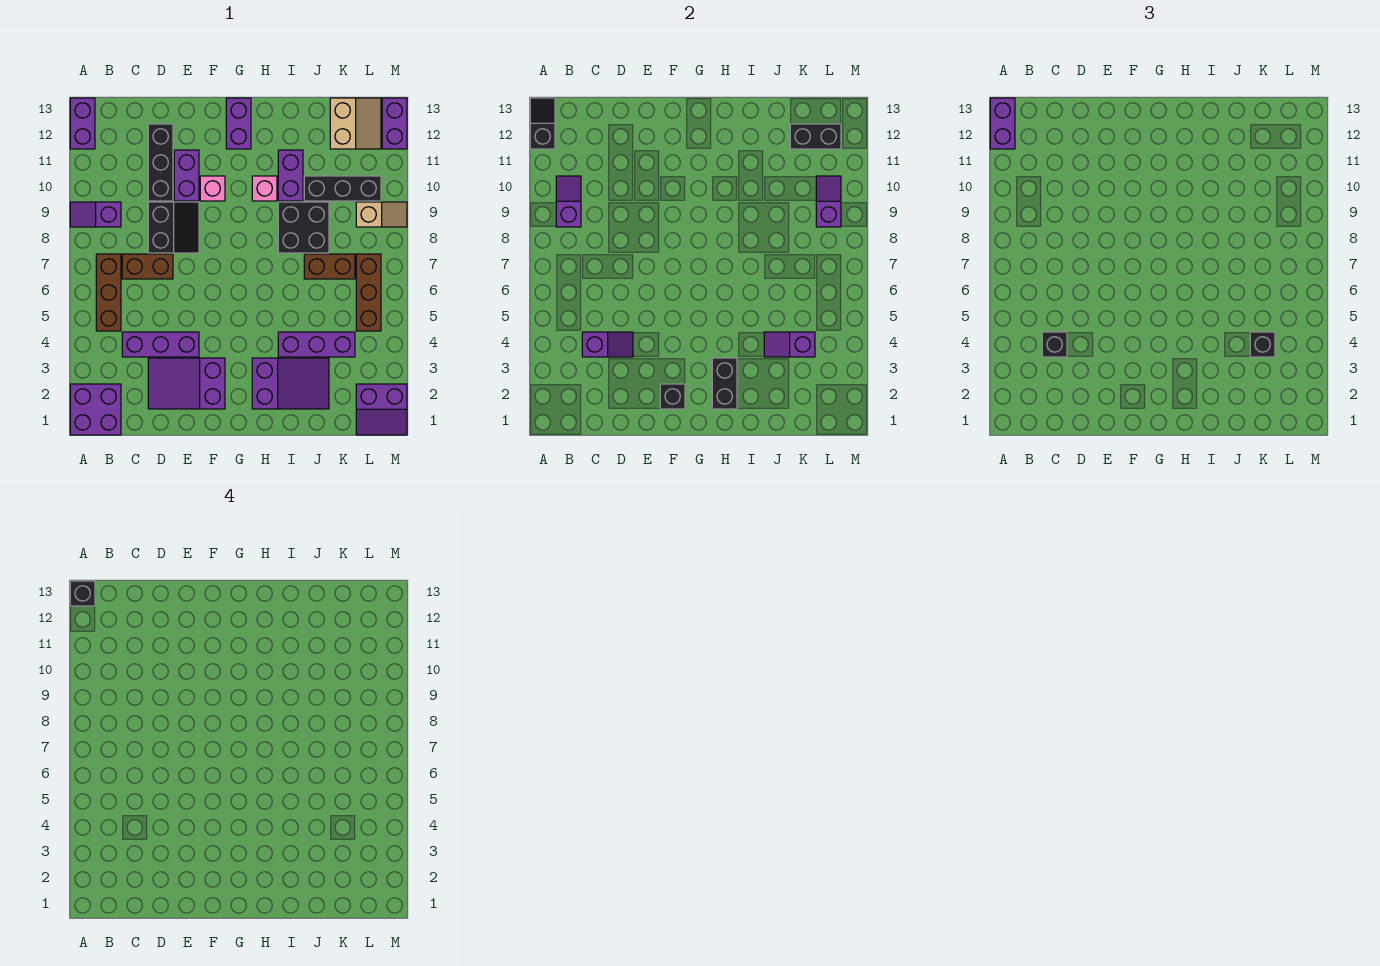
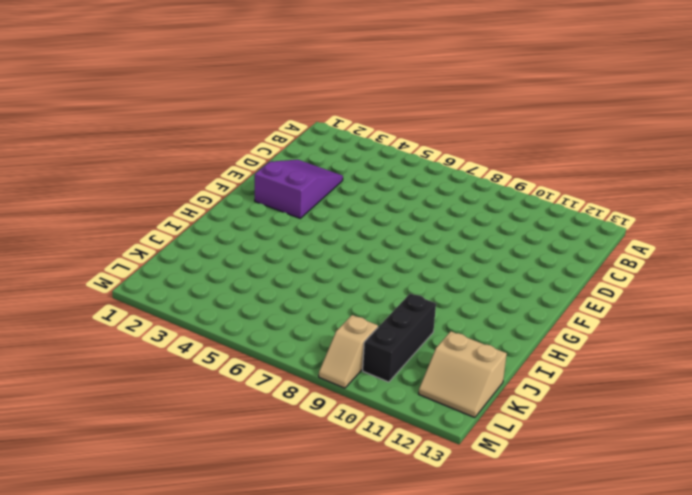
none -> purple brick A1:B2 level 1
none -> purple slope A9:B9 level 1 top B
none -> purple brick A12:A13 level 1
none -> brown brick B5:B7 level 1

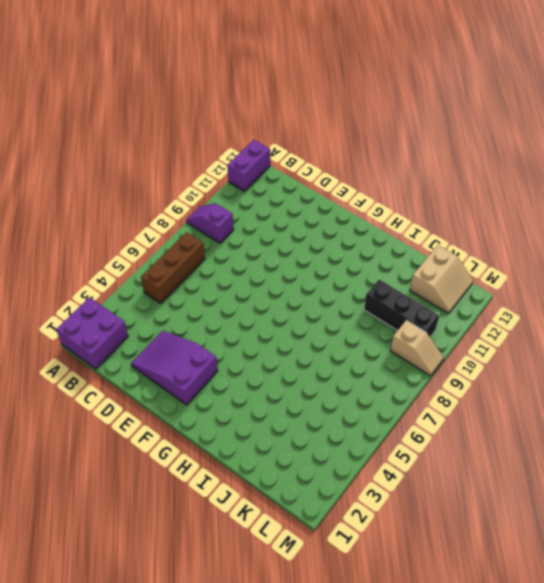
none -> purple brick C4:E4 level 1
none -> brown brick C7:D7 level 1
none -> black slope D8:E9 level 1 top D
none -> black brick D10:D12 level 1

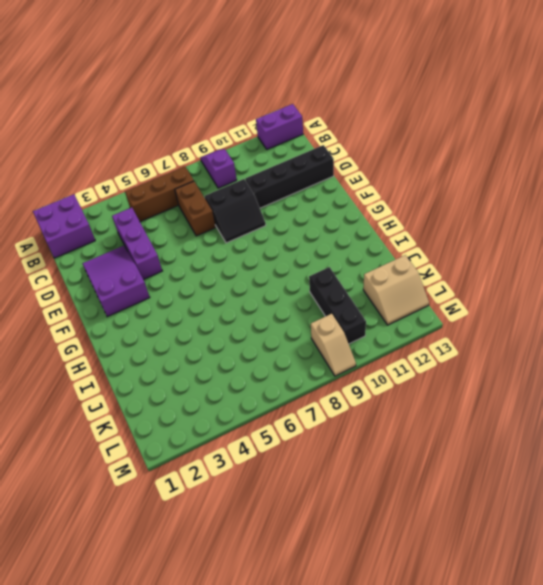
black brick D10:D13 level 1 -> black brick D10:D12 level 1
none -> purple brick E10:E11 level 1
none -> pink brick F10 level 1
none -> purple brick G12:G13 level 1
none -> purple slope H2:J3 level 1 top H

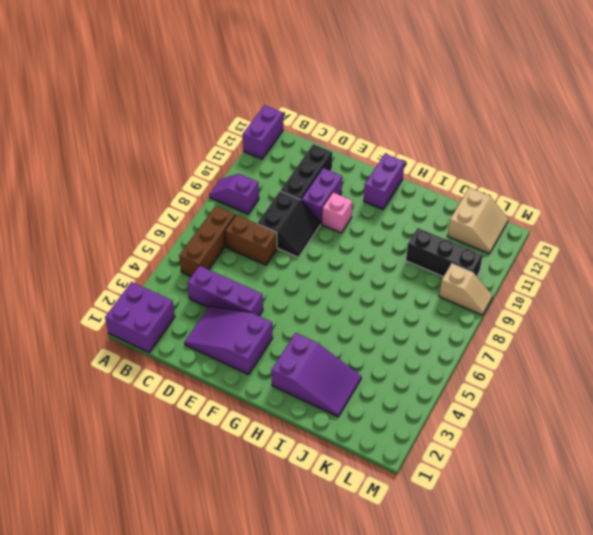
none -> pink brick H10 level 1
none -> purple brick I4:K4 level 1
none -> black brick I8:J9 level 1
none -> purple brick I10:I11 level 1

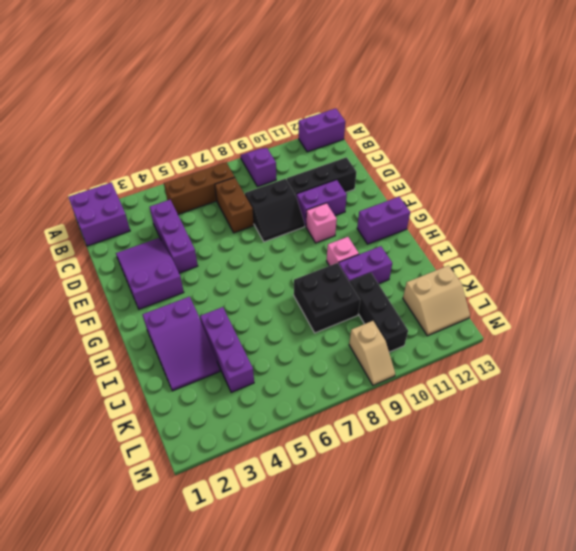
none -> brown brick J7:K7 level 1
none -> purple slope L1:M2 level 1 top 2
none -> brown brick L5:L7 level 1
none -> purple brick M12:M13 level 1

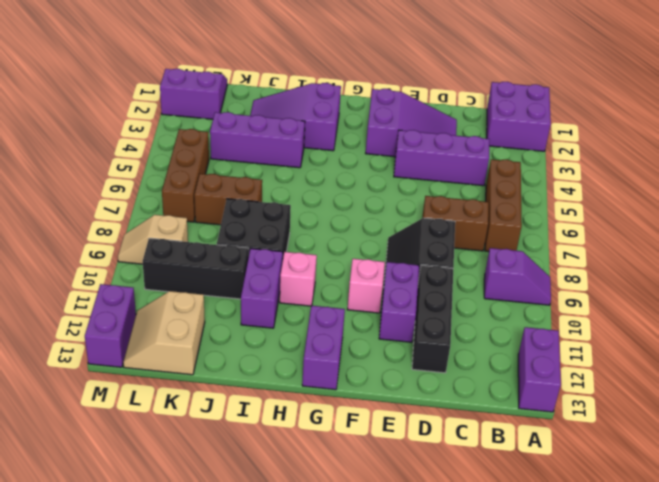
none -> black slope A12:A13 level 2 top 12
none -> purple slope B9:B10 level 2 top 9
none -> purple slope C4:D4 level 2 top C
none -> black brick F2 level 2

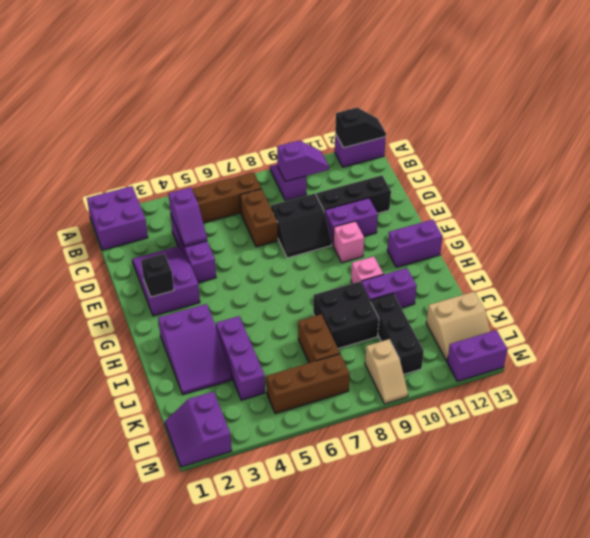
none -> black brick H2:H3 level 2
none -> purple slope J4:K4 level 2 top K
none -> black brick K12:L12 level 2
none -> purple slope L9:L10 level 2 top 9

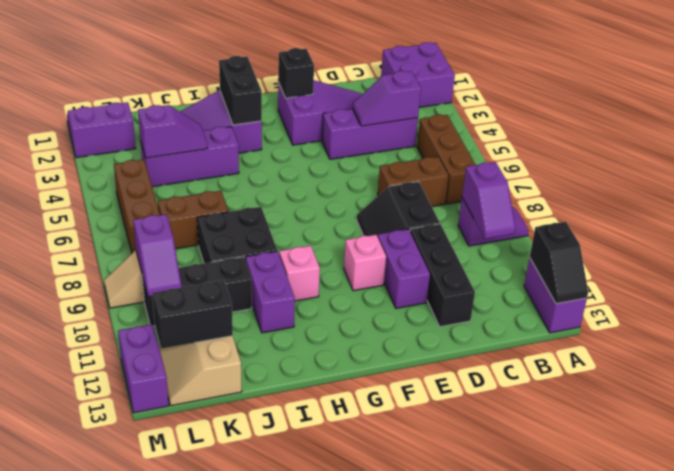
none -> purple brick G12:G13 level 1
none -> purple brick A12:A13 level 3
none -> black brick C4 level 3
none -> black brick K4 level 3

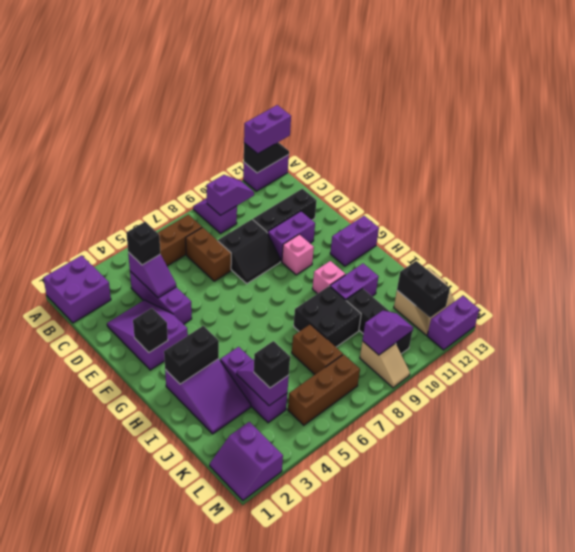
none -> black brick A13 level 4

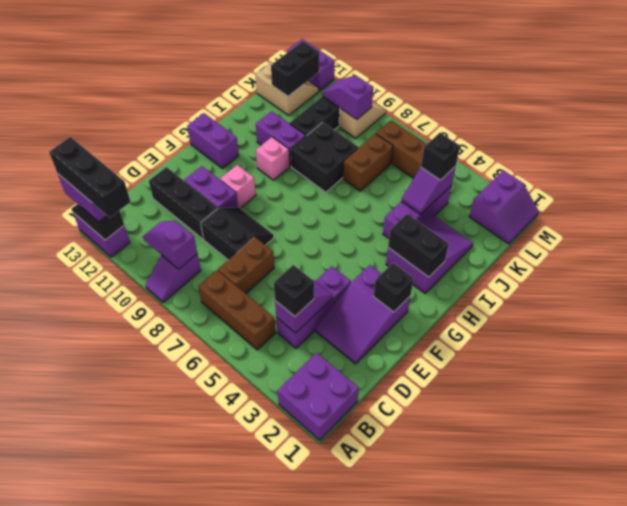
black brick A11:A13 level 4 -> black brick A13 level 4

